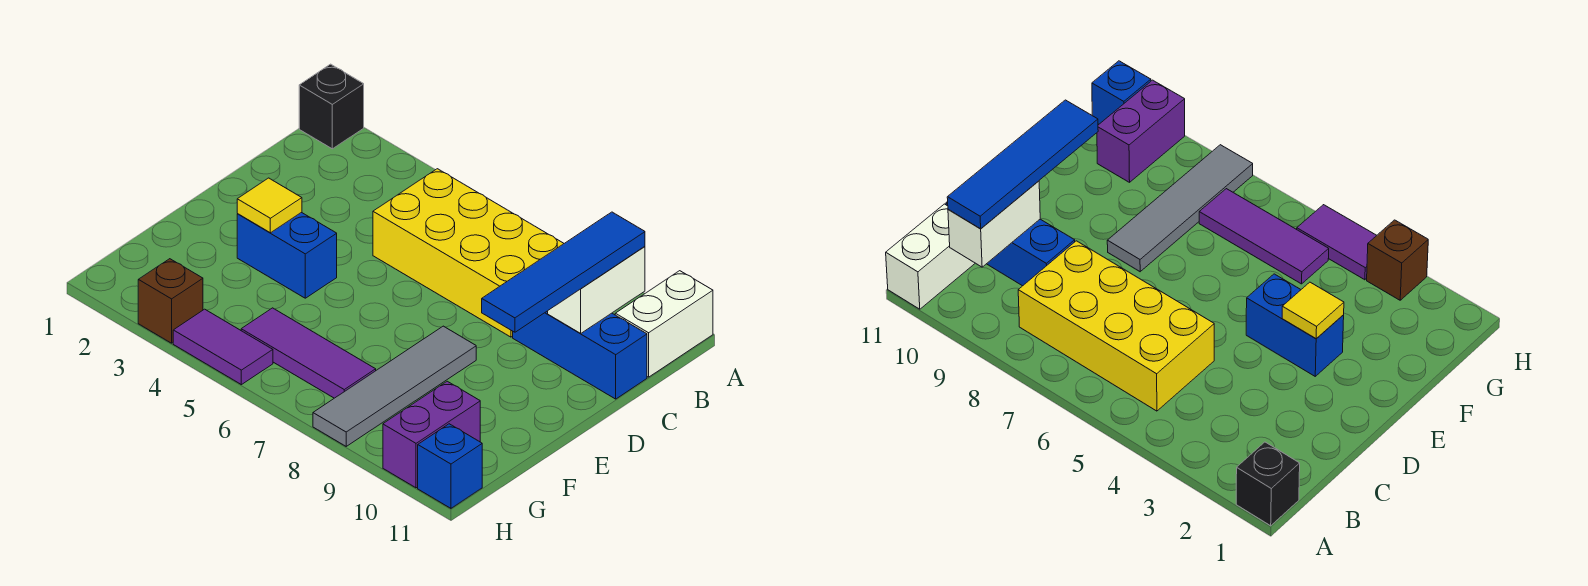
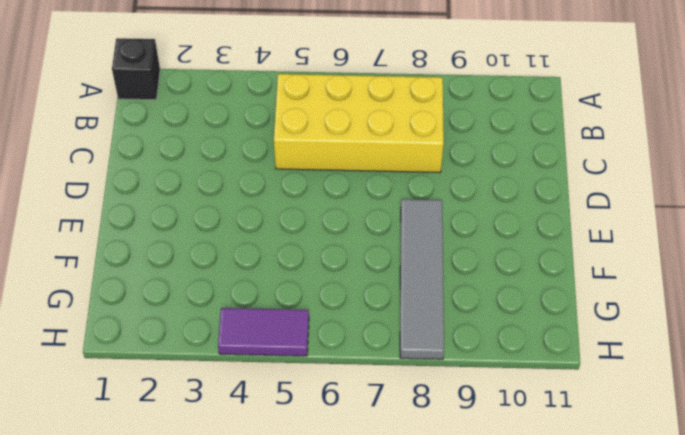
none -> white brick A11:B11 level 1
none -> blue brick C9:C11 level 1
none -> blue brick E3:E4 level 1

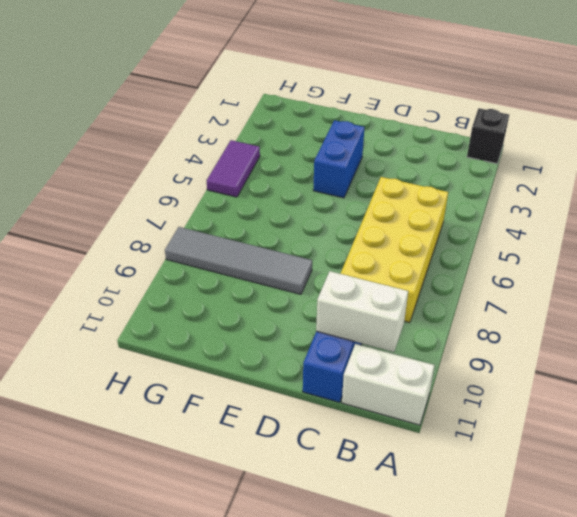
none -> purple tile G5:G7 level 1
none -> purple brick G10:H10 level 1
none -> brown brick H3 level 1

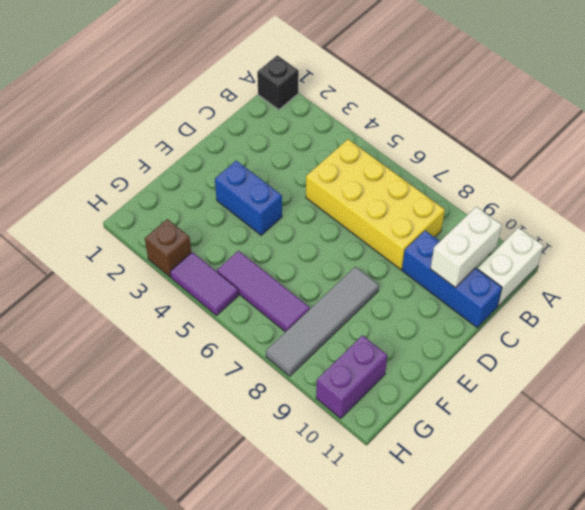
none -> blue brick H11 level 1
none -> yellow tile E3 level 2
none -> blue tile B10:E10 level 3

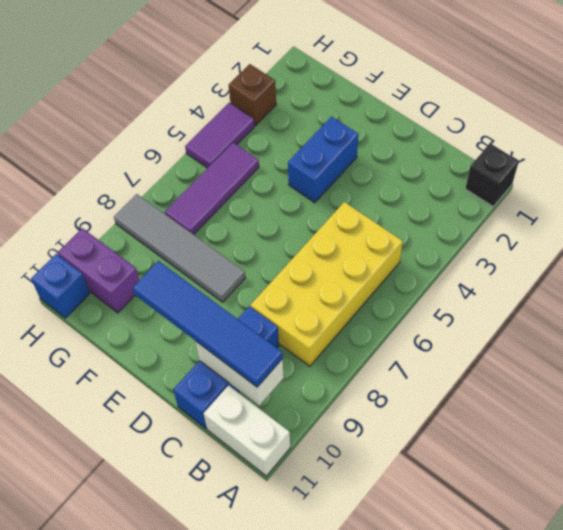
none -> yellow tile E3 level 2

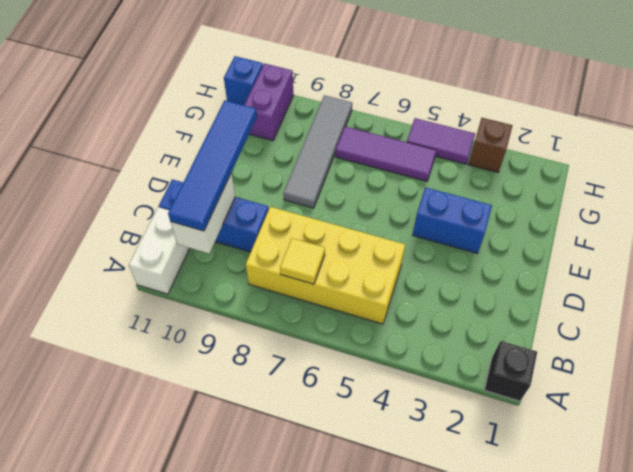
yellow tile B7 level 2 -> yellow tile E3 level 2

